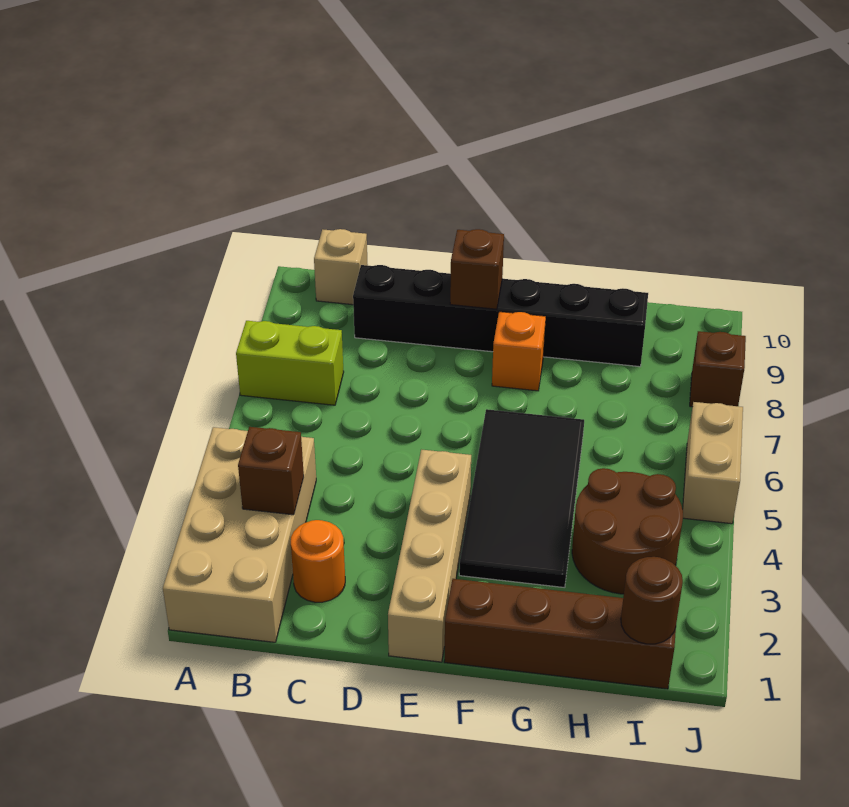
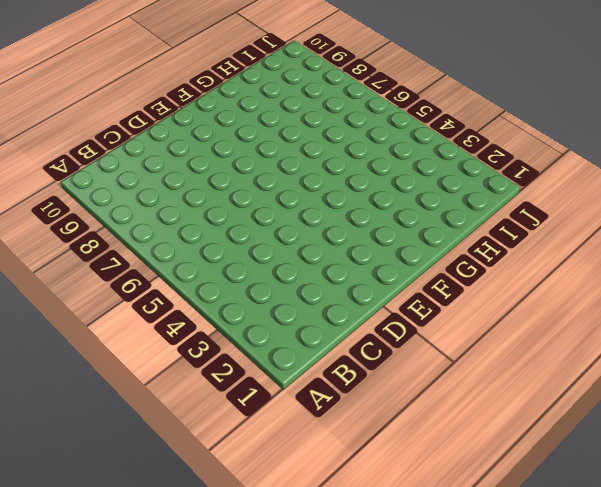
none -> tan brick A1:B4 level 1
none -> lime brick A7:B7 level 1
none -> tan brick B10 level 1

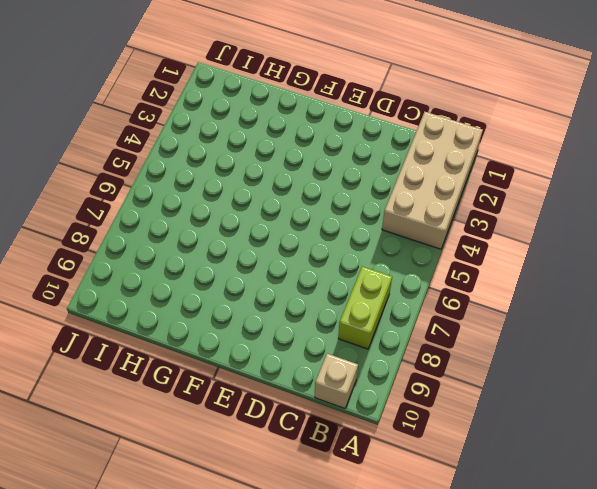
lime brick B7:B8 level 1 -> lime brick A7:B7 level 1
none -> orange round brick C2 level 1
none -> black brick C9:H9 level 1
none -> tan brick E1:E4 level 1

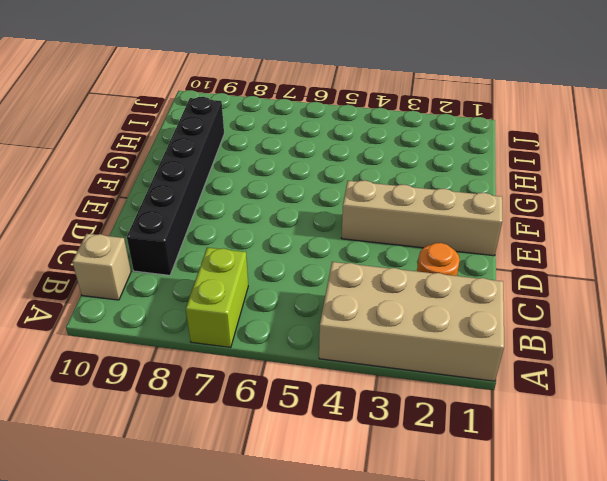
none -> brown brick F1:I1 level 1
none -> black tile F3:G6 level 1
none -> orange brick F8 level 1

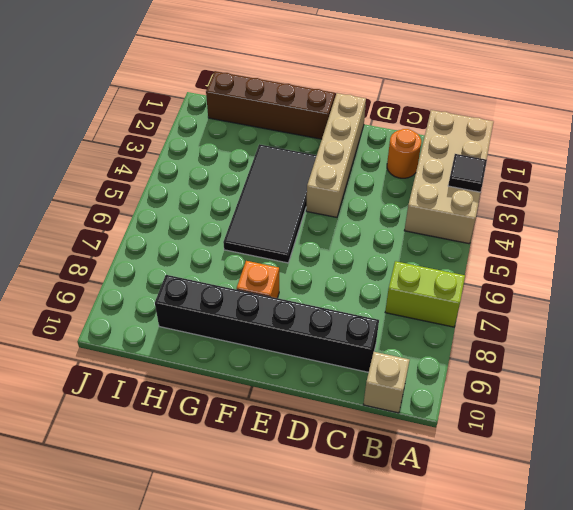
black tile A3 level 2 -> none
none -> brown round brick H3:I4 level 1
none -> tan brick J5:J6 level 1
none -> brown brick J8 level 1

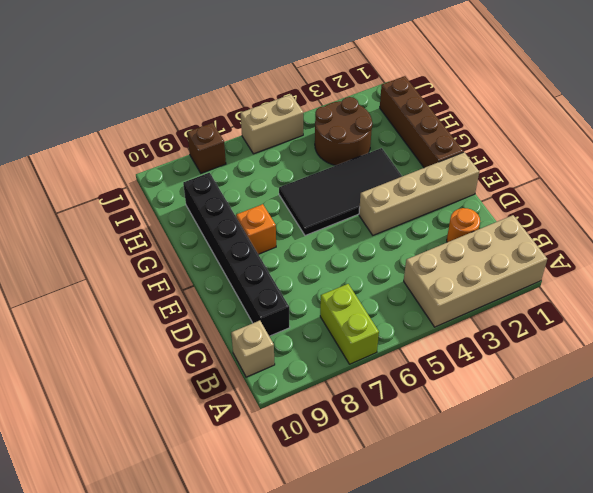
none -> brown brick B3 level 2
none -> brown brick E9 level 2
none -> brown round brick I1 level 2

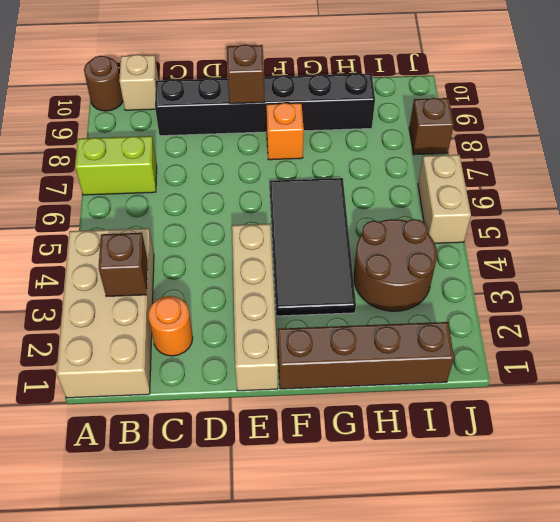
brown round brick A10 level 1 -> brown round brick I1 level 2

